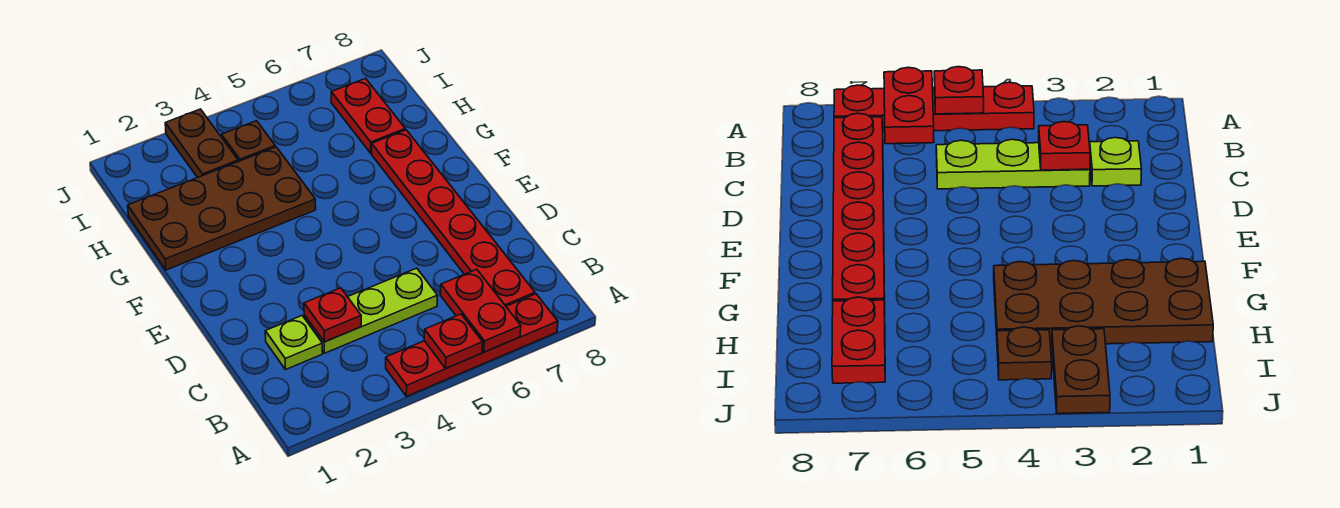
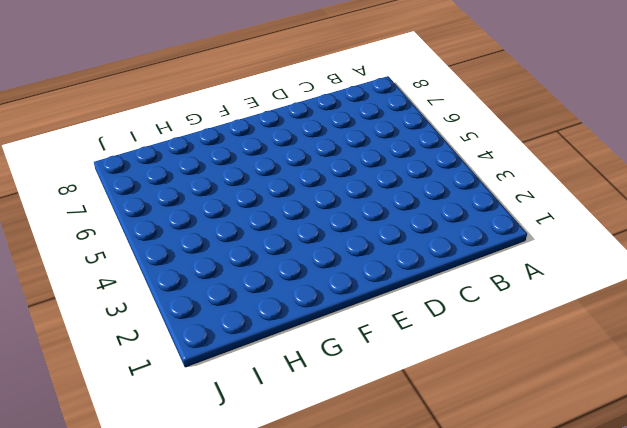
none -> red plate A4:A7 level 1
none -> red plate B7:G7 level 1

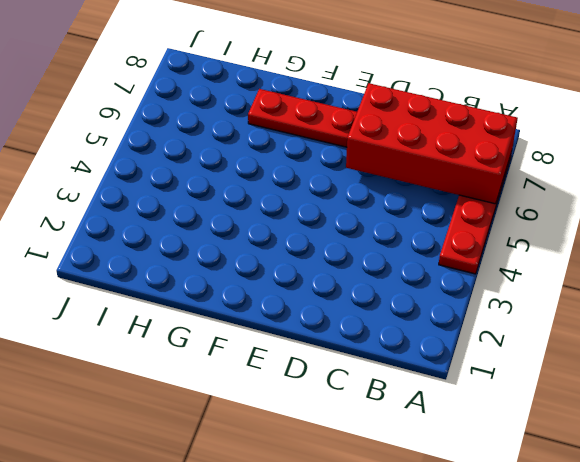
red brick A6:D7 level 2 -> red plate A6:B6 level 2
none -> lime plate C2 level 1
none -> lime plate C3:C5 level 1

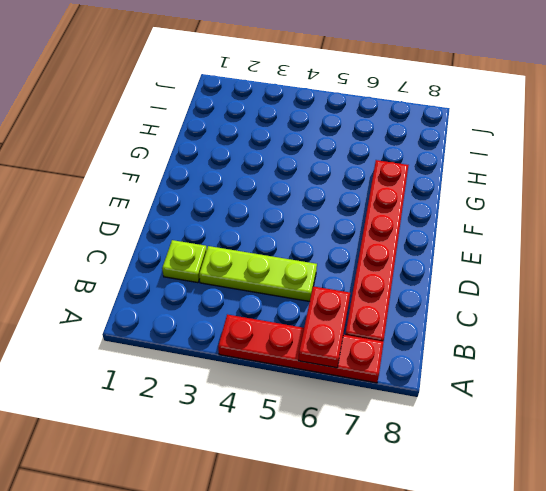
none -> brown plate G1:H4 level 1
none -> red plate H7:I7 level 1

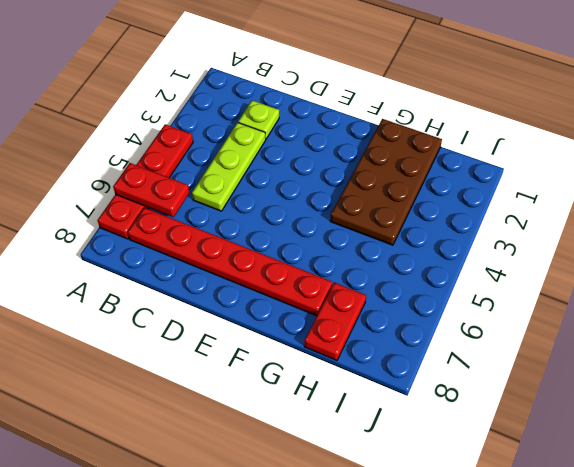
red plate H7:H8 level 1 -> red plate H7:I7 level 1
none -> brown plate I3:J3 level 1
none -> brown plate I4 level 1

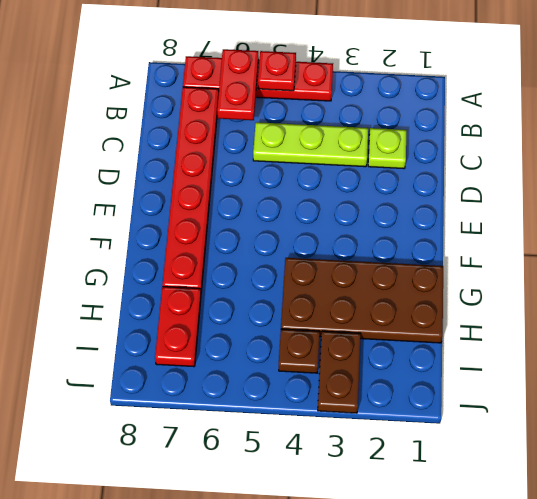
none -> red plate C3 level 2

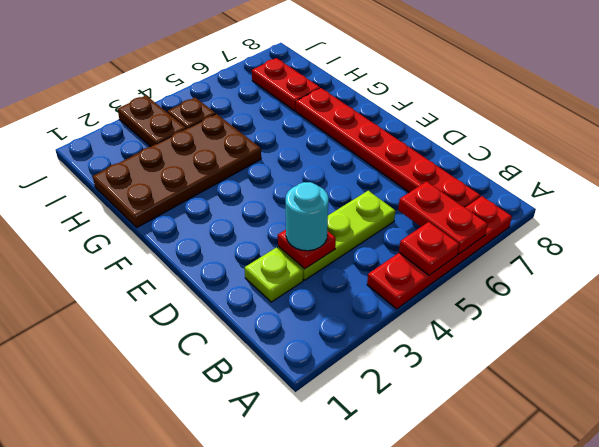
cyan round brick C3 level 3 -> none

